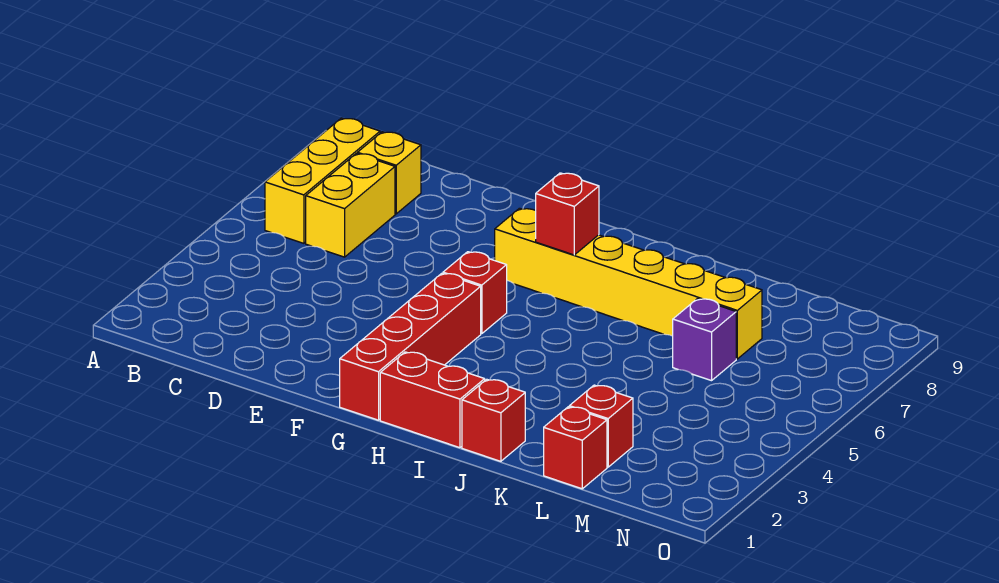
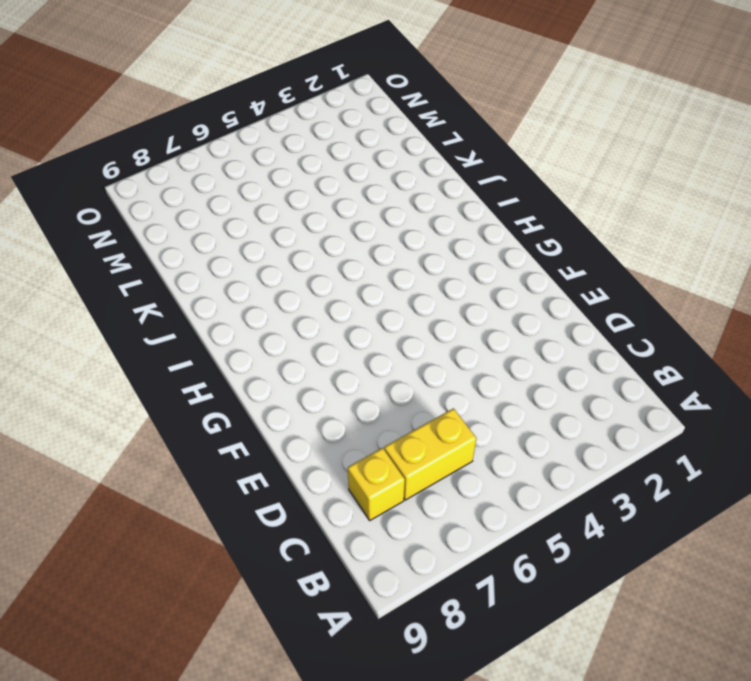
none -> yellow brick B6:B8 level 1
none -> red brick G1:G4 level 1
none -> red brick G5 level 1

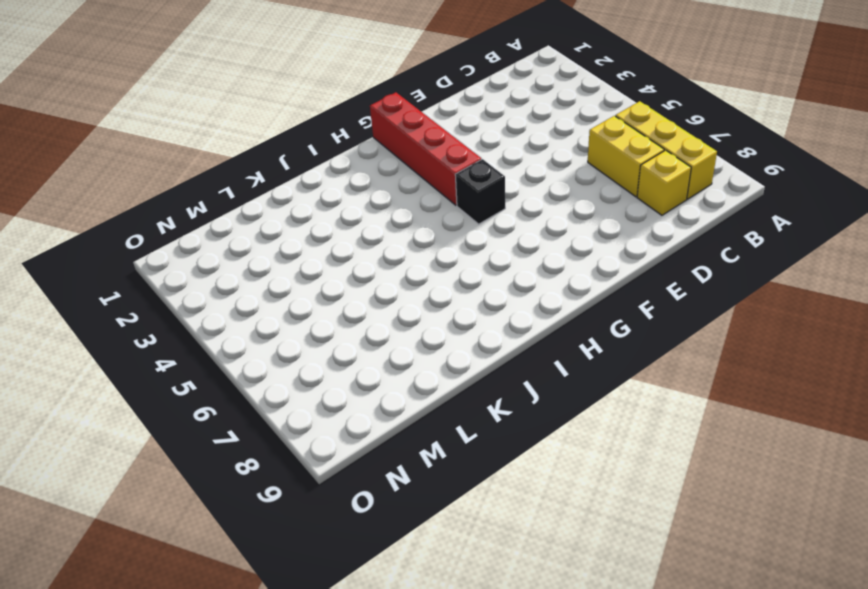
black brick G5 level 1 -> red brick G5 level 1
none -> yellow brick G7:L7 level 1
none -> red brick H1:I1 level 1
none -> red brick J1 level 1

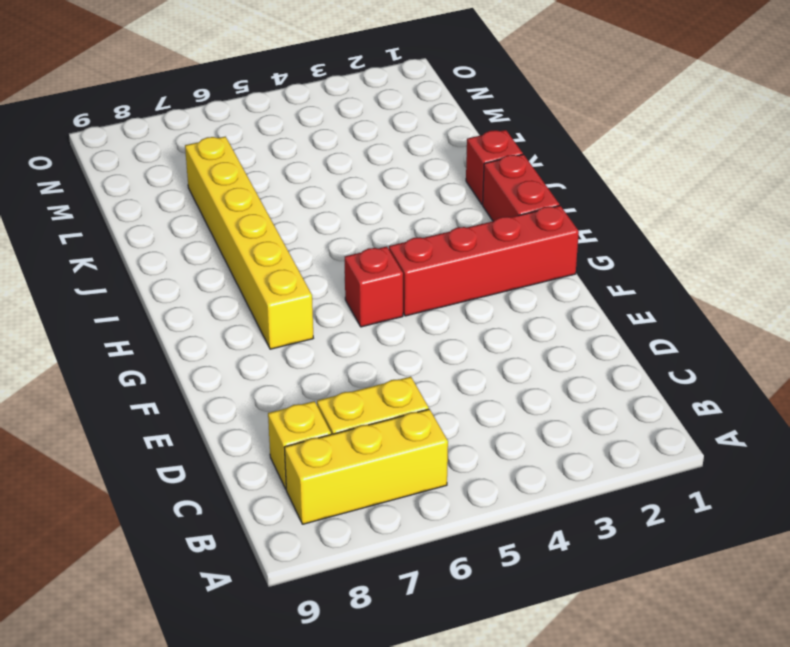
none -> red brick L1 level 1
none -> red brick L2 level 1
none -> purple brick L6 level 1

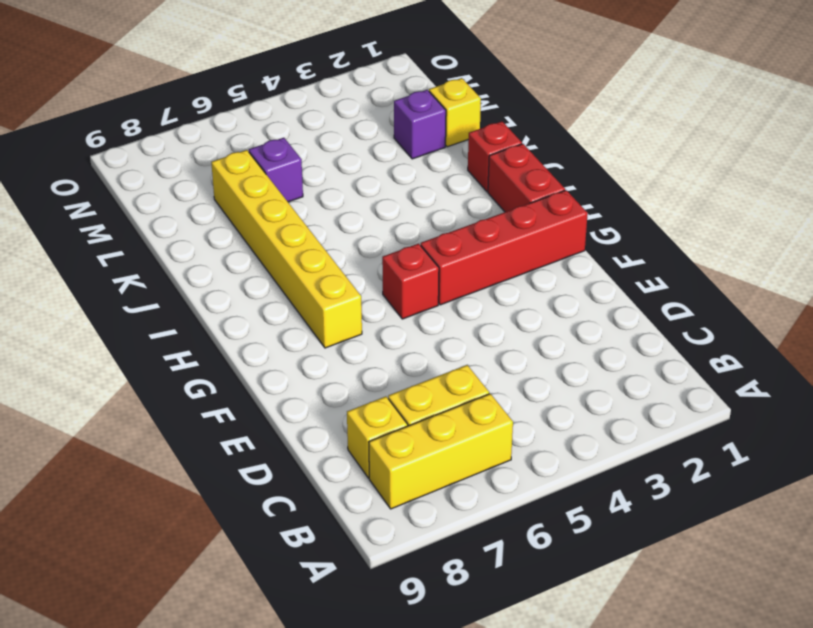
yellow brick L1 level 1 -> red brick L1 level 1
purple brick L2 level 1 -> red brick L2 level 1
none -> red brick H7 level 2

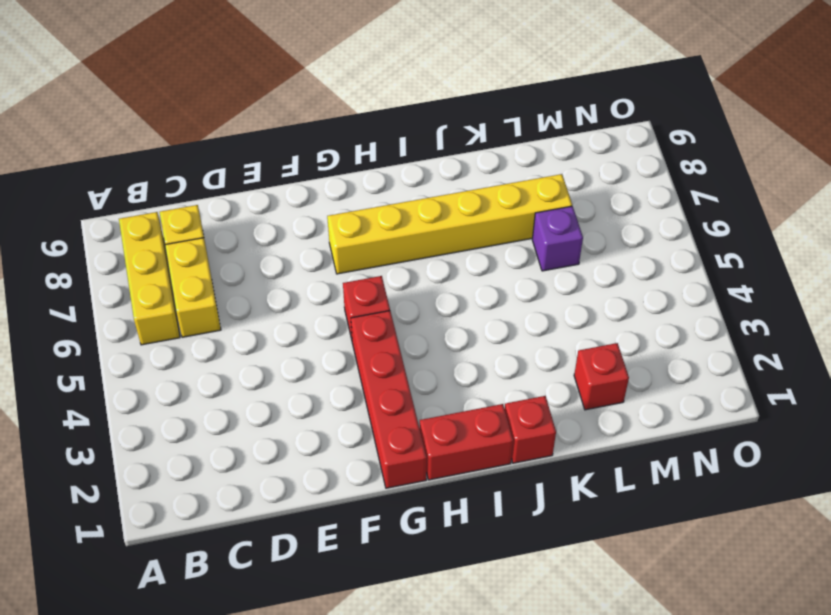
none -> red brick L1 level 1
none -> red brick H7 level 2

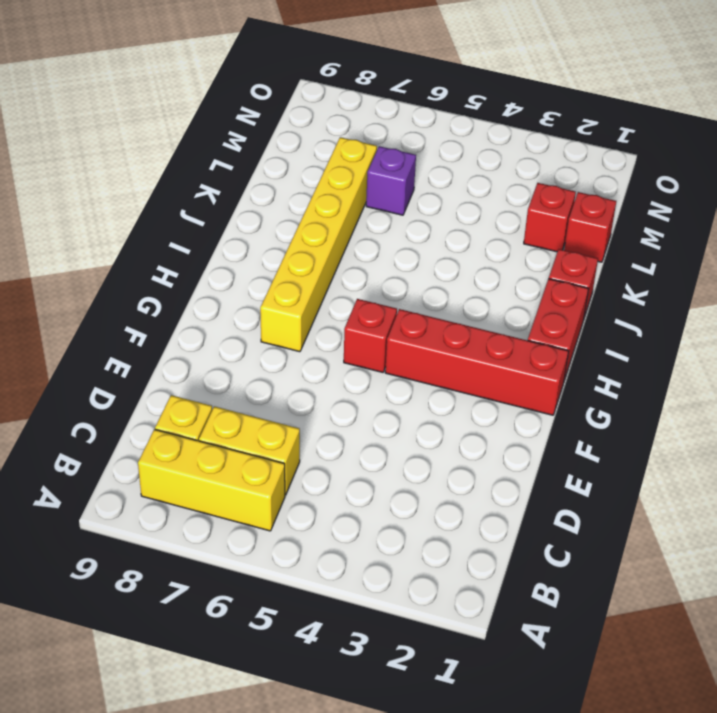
none -> red brick H7 level 2

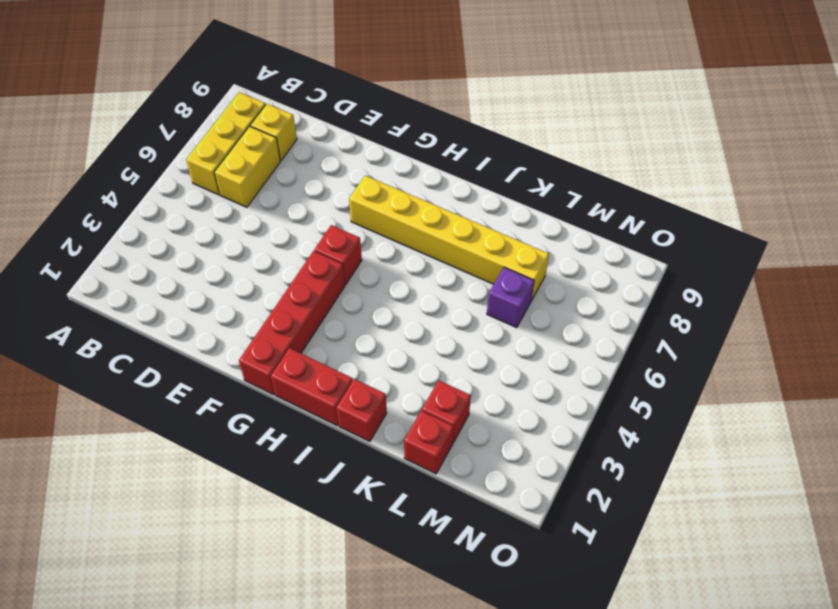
none -> red brick H7 level 2

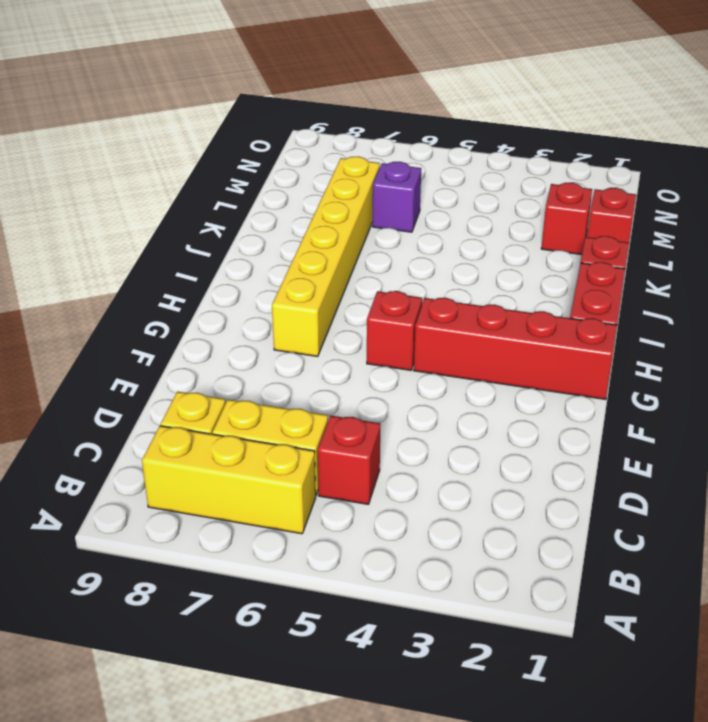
red brick C5 level 1 -> red brick H7 level 2

